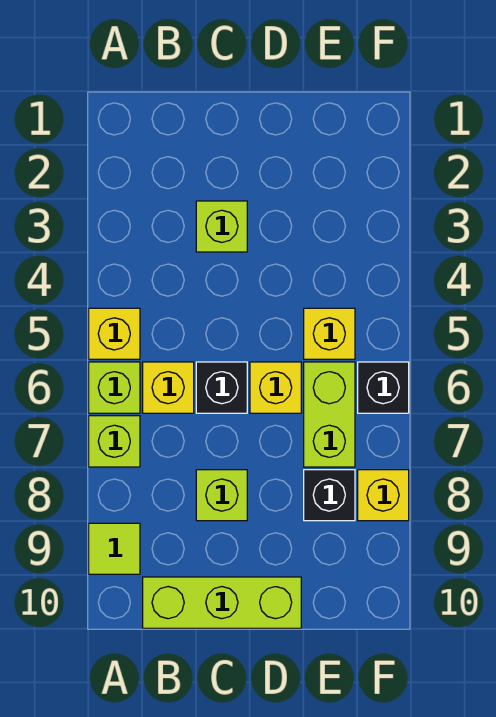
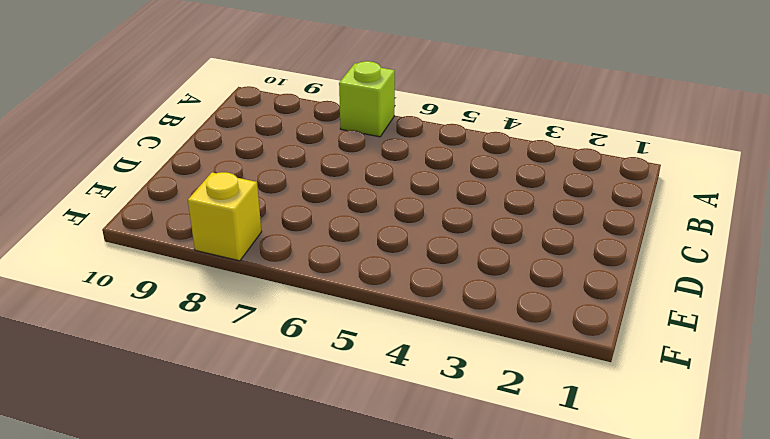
none -> yellow brick A5 level 1
none -> lime brick A6 level 1
none -> lime tile A9 level 1

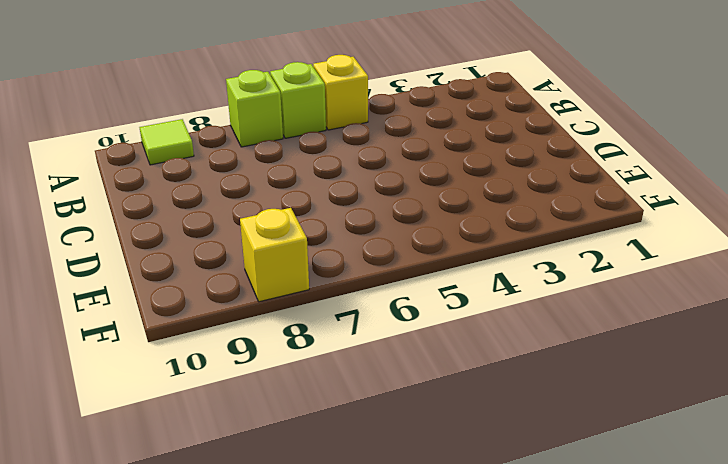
none -> yellow brick B6 level 1
none -> lime brick B10:D10 level 1
none -> lime brick C3 level 1

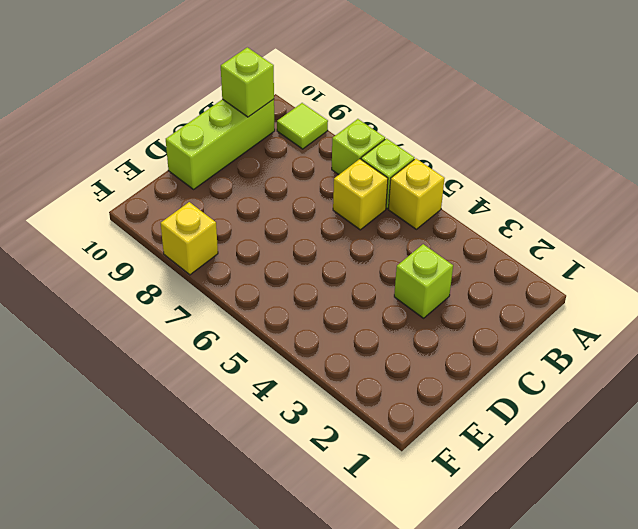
lime brick B10 level 2 -> lime brick C8 level 1
none -> black brick C6 level 1
none -> yellow brick D6 level 1
none -> yellow brick E5 level 1

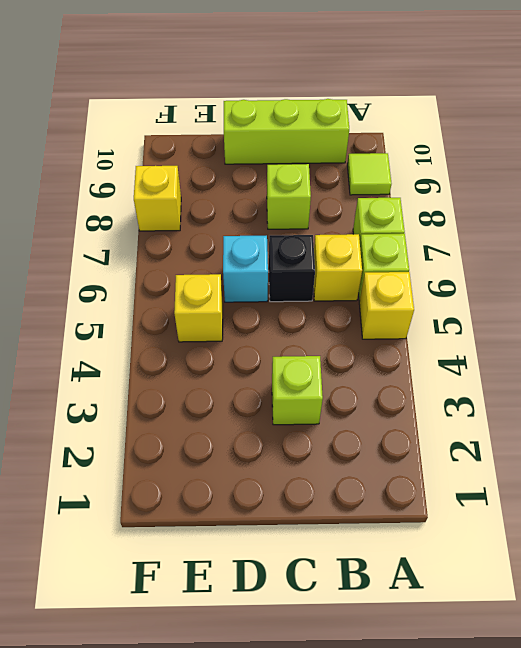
cyan brick D6 level 1 -> yellow brick D6 level 1
none -> lime brick E6:E7 level 1
none -> black brick E8 level 1
none -> black brick F6 level 1

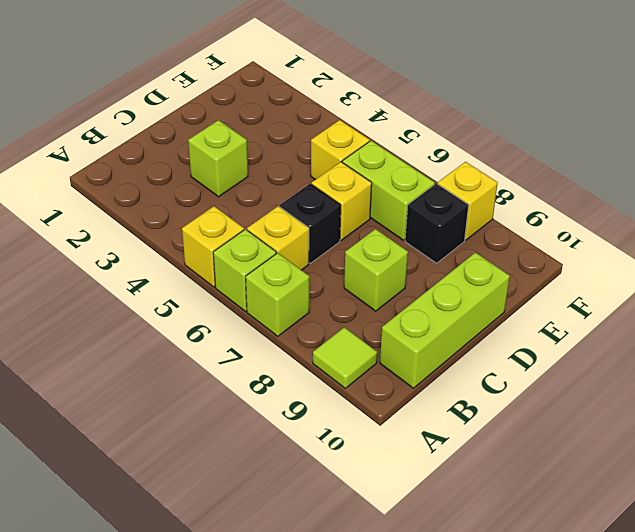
none -> black brick F6 level 1

